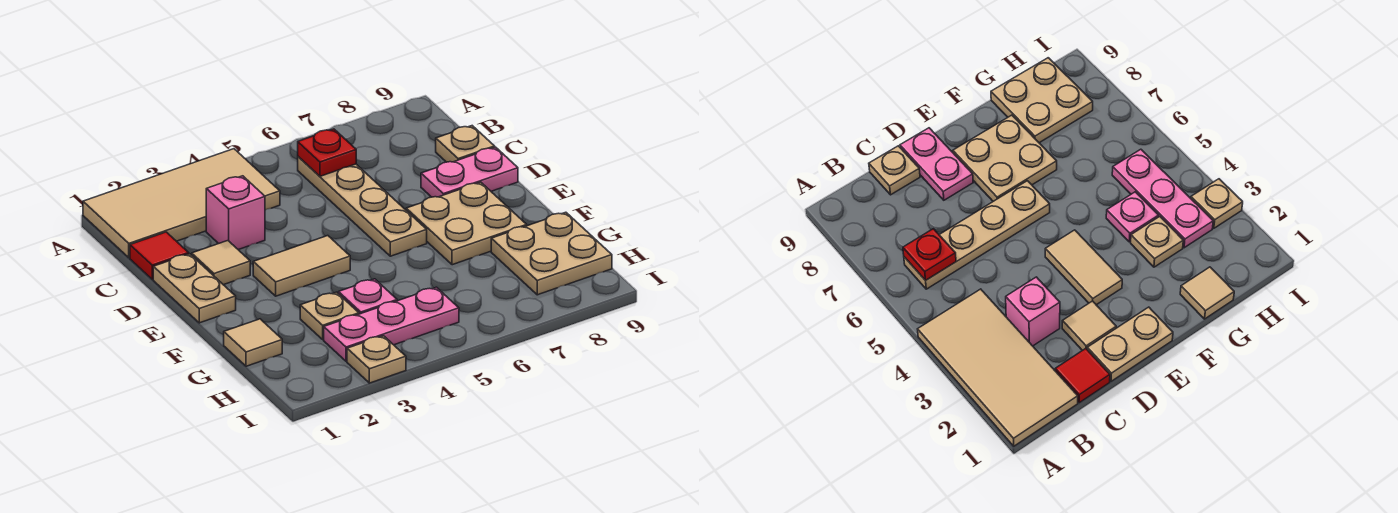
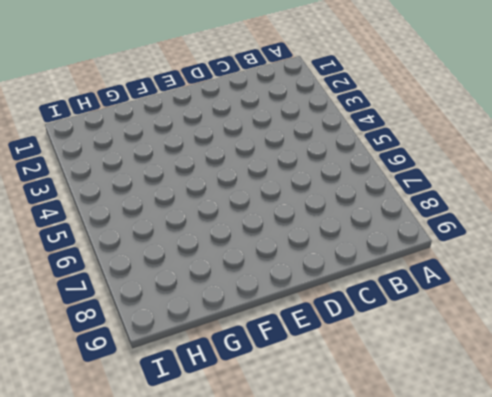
none -> tan tile A1:B4 level 1
none -> tan plate B6:E6 level 1
none -> red tile C1 level 1

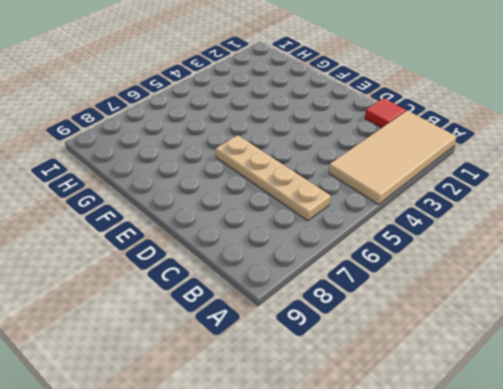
none -> pink brick C3 level 1
none -> tan plate C9 level 1
none -> tan plate D1:E1 level 1

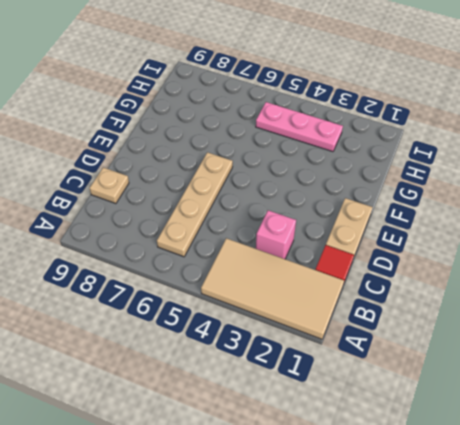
none -> tan tile D2 level 1
none -> pink plate D8:D9 level 1
none -> tan tile E3:E4 level 1

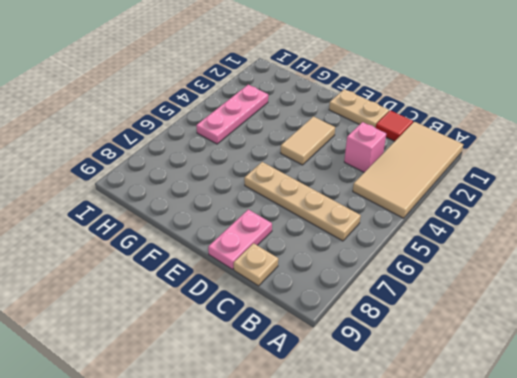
none -> tan tile D2 level 1
none -> tan plate E7:F8 level 1
none -> tan tile G1 level 1

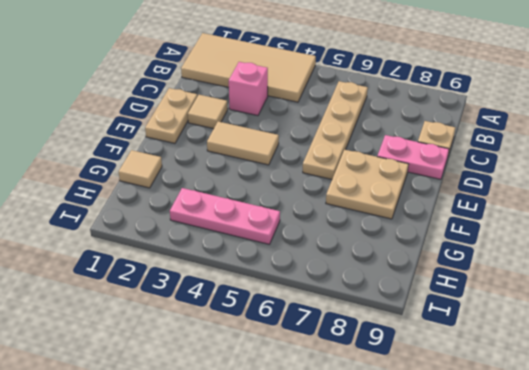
none -> red tile C1 level 1
none -> tan plate G3 level 1
none -> pink plate G4 level 1

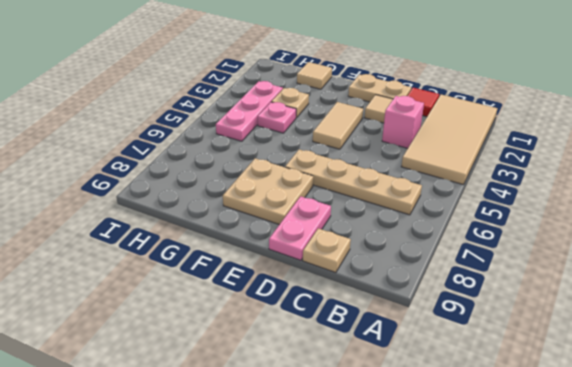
none -> tan plate G8:H9 level 1
none -> tan plate I3 level 1
none -> red plate B6 level 2

